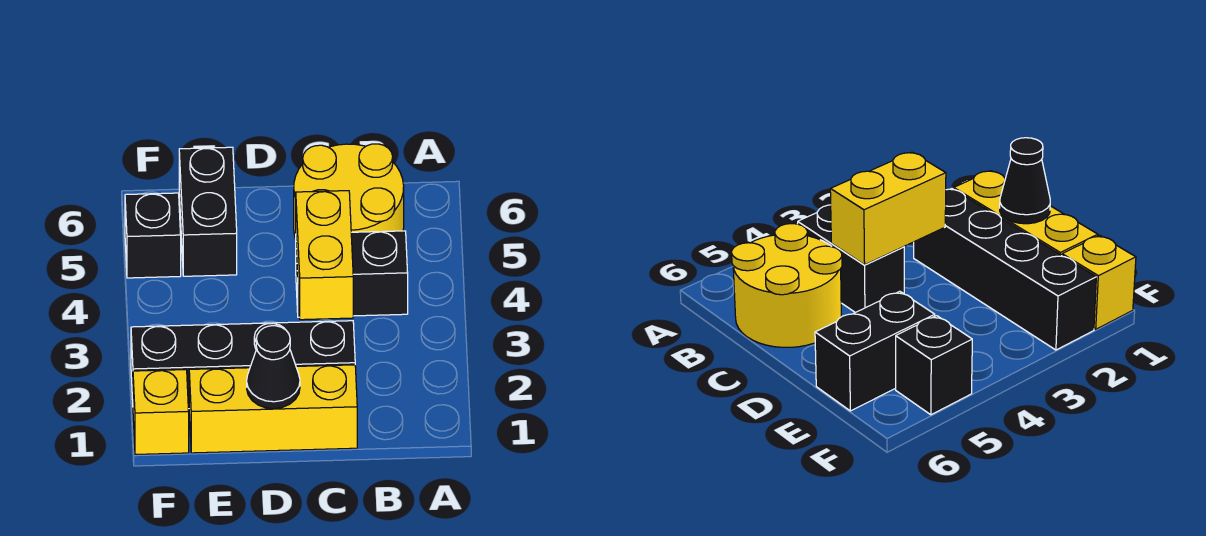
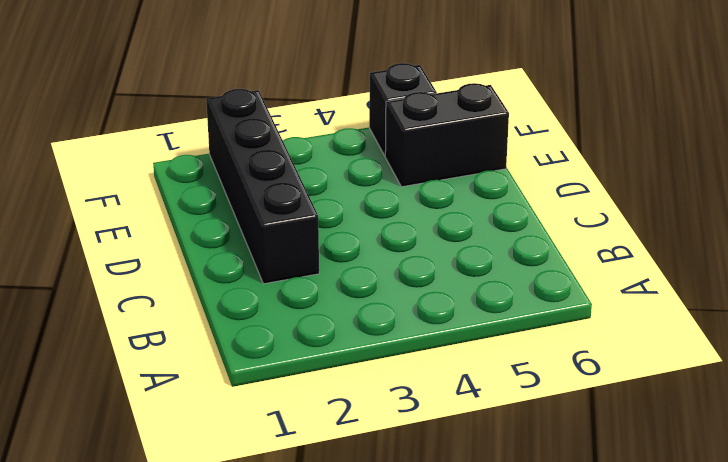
none -> black brick B4:C4 level 1
none -> yellow round brick B5:C6 level 1

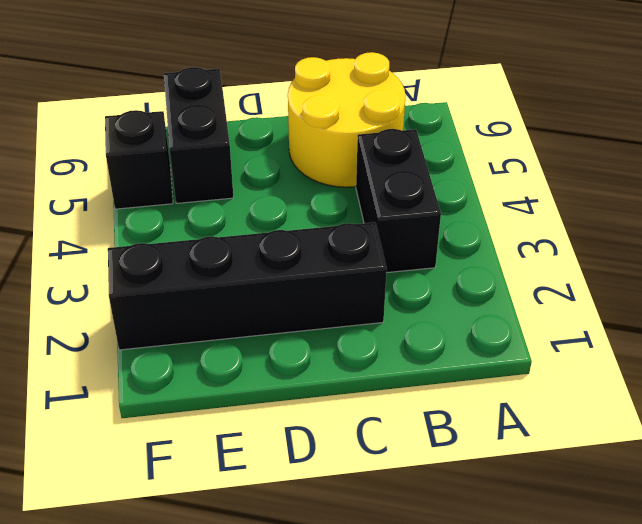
black brick B3:B4 level 1 -> black brick B4:C4 level 1
none -> yellow brick C1:E1 level 1
none -> yellow brick F1 level 1

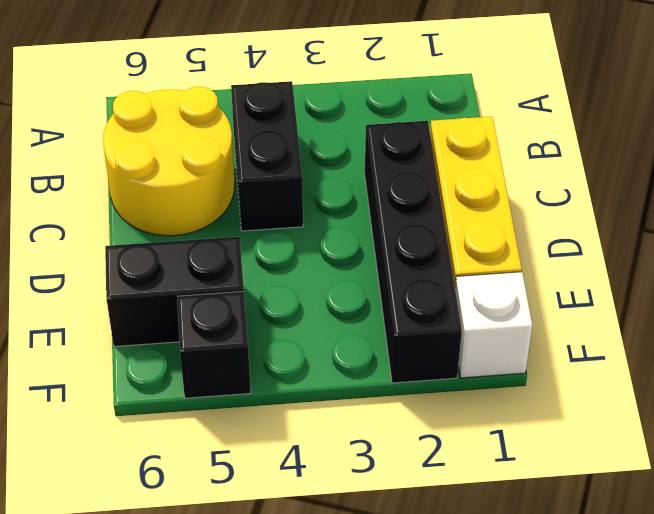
white brick F1 level 1 -> yellow brick F1 level 1
none -> yellow brick C3:C4 level 2
none -> black cone D1 level 2

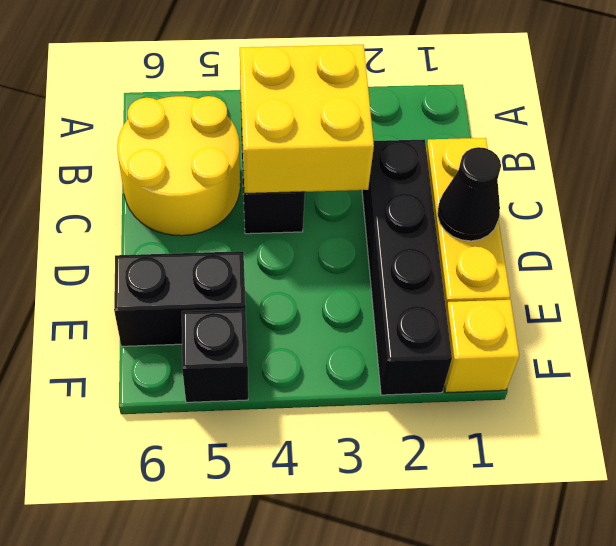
yellow brick B3:C4 level 2 -> yellow brick C3:C4 level 2

